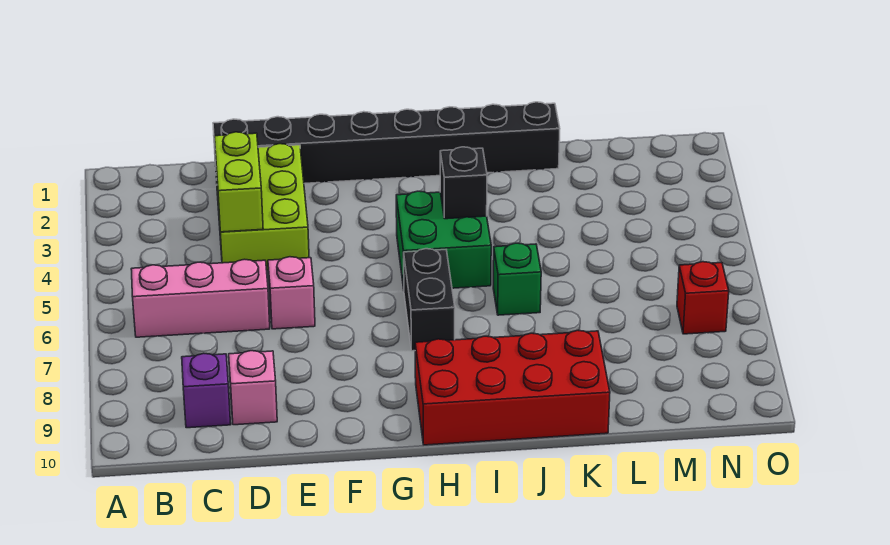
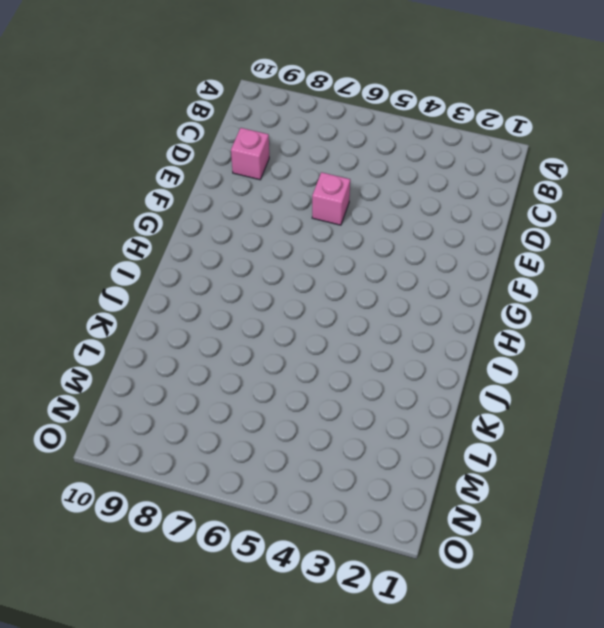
none -> pink brick B6:D6 level 1
none -> purple brick C9 level 1
none -> black brick D1:K1 level 1

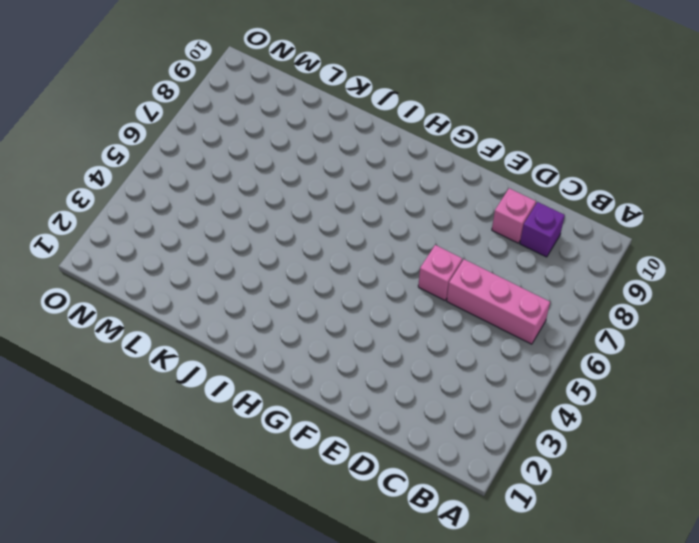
none -> black brick D1:K1 level 1
none -> lime brick D2:E4 level 1
none -> green brick H4:I5 level 1

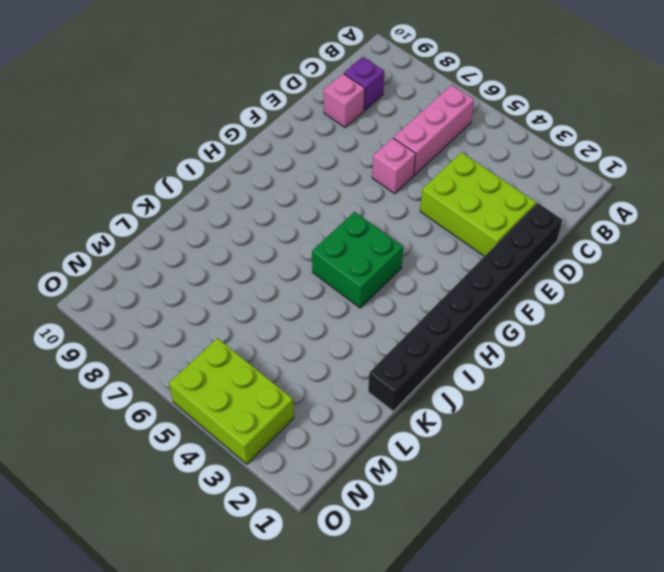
lime brick N3:O5 level 1 -> none
none -> black brick H6:H7 level 1
none -> red brick H9:K10 level 1
none -> green brick J6 level 1

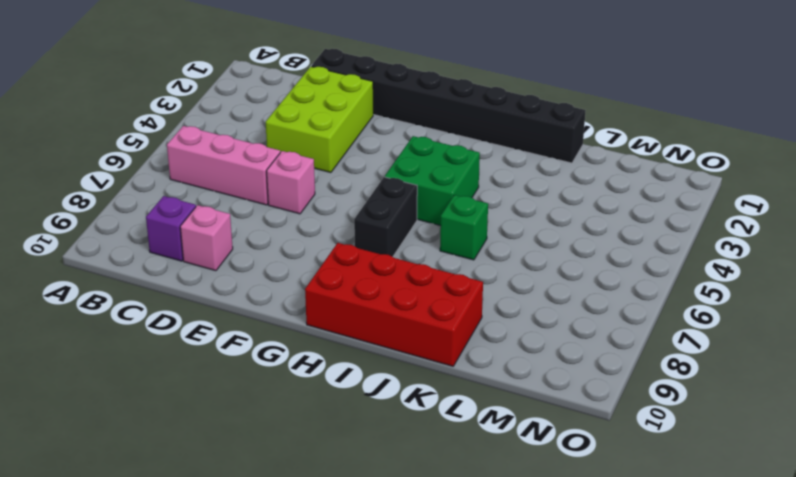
none -> red brick N7 level 1
none -> lime brick D3:D4 level 2
none -> black brick I4 level 2

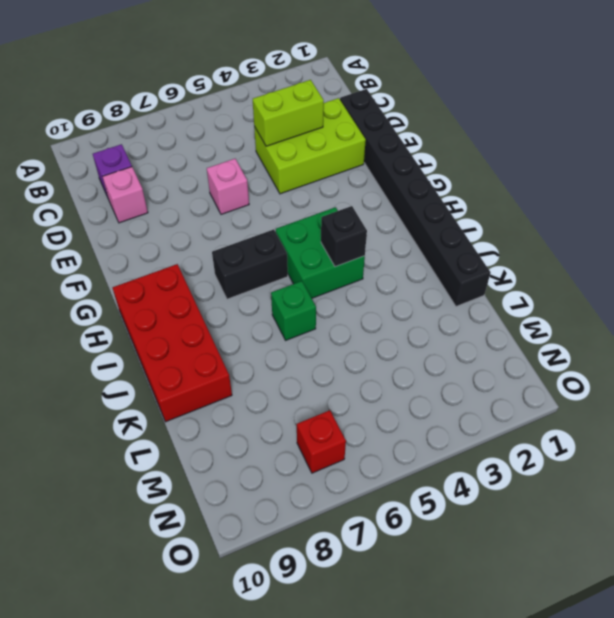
none -> pink brick B6:D6 level 1

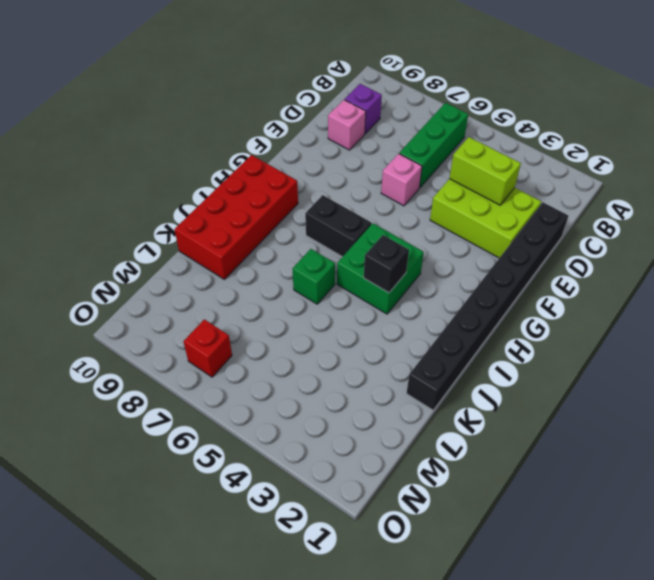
green brick B6:D6 level 1 -> pink brick B6:D6 level 1

